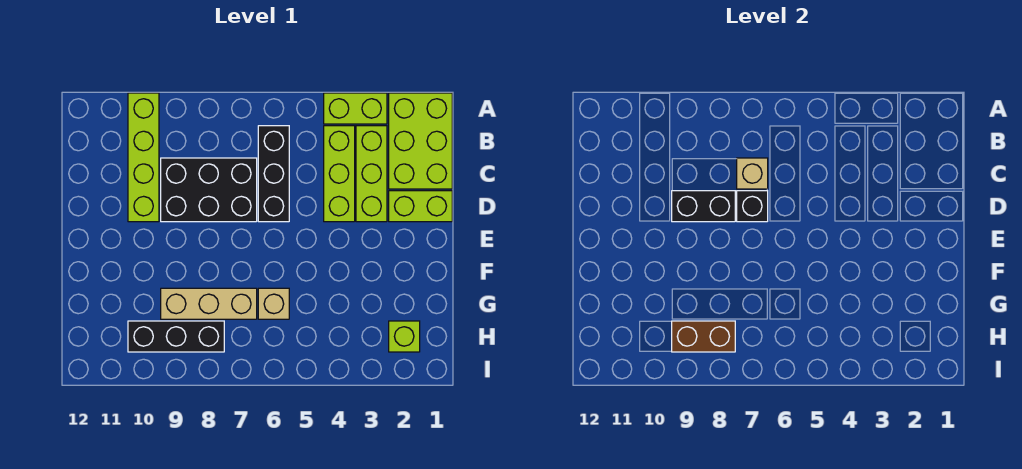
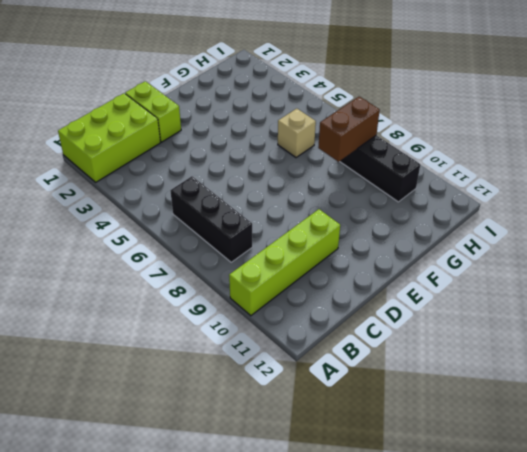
black brick B6:B8 level 1 -> black brick B6:D6 level 1
brown brick G8:H8 level 2 -> brown brick H8:H9 level 2
none -> lime brick A3:A4 level 1
none -> lime brick B3:D3 level 1
none -> lime brick B4:D4 level 1

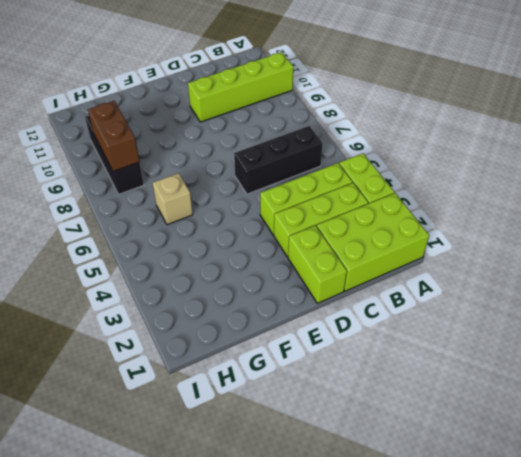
none -> black brick C7:D9 level 1
none -> tan brick G7:G9 level 1
none -> lime brick H2 level 1

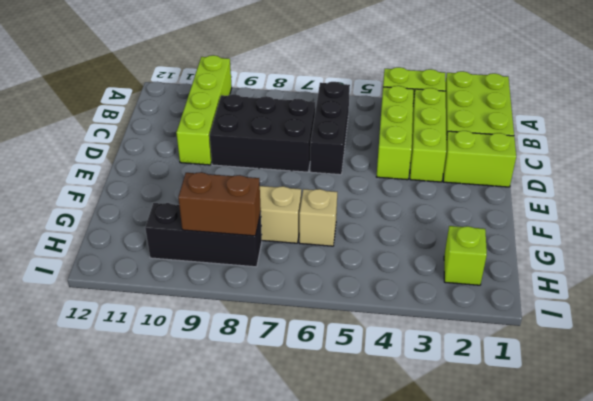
none -> tan brick C7 level 2
none -> black brick D7 level 2
none -> black brick D8:D9 level 2

